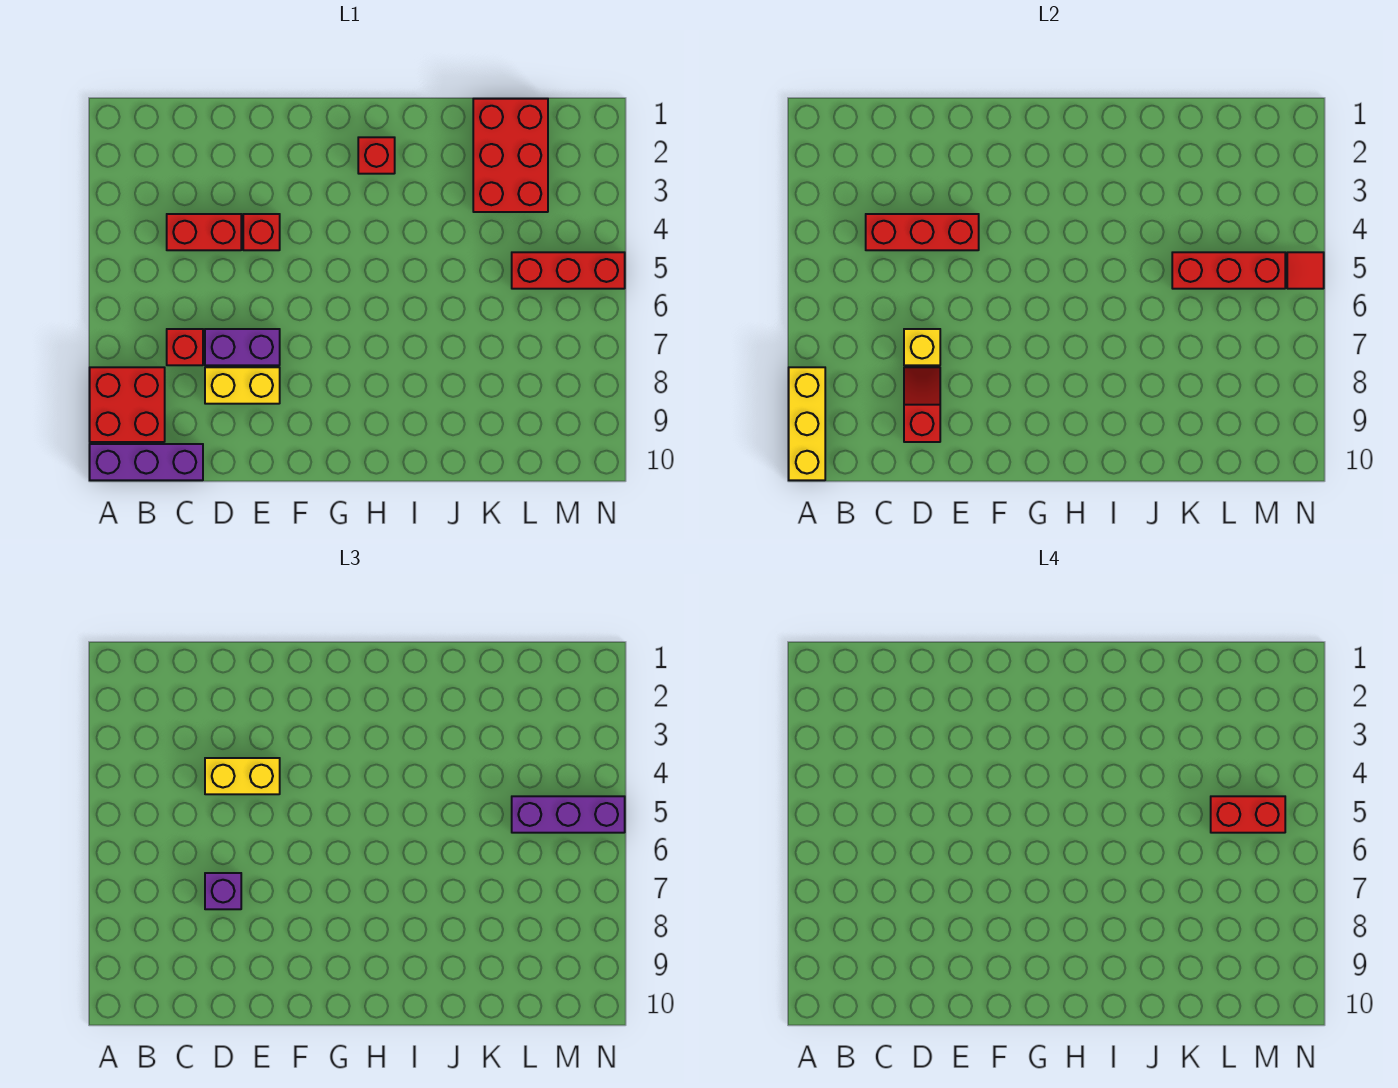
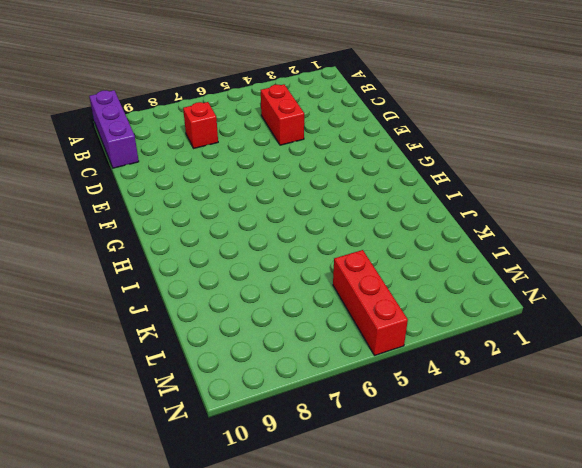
none -> red brick A8:B9 level 1
none -> purple brick D7:E7 level 1
none -> yellow brick D8:E8 level 1

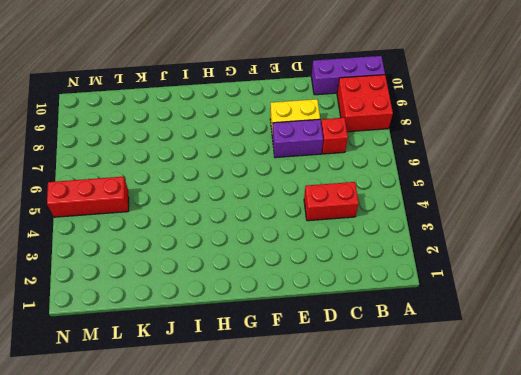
none -> red brick E4 level 1
none -> red brick H2 level 1
none -> red brick K1:L3 level 1

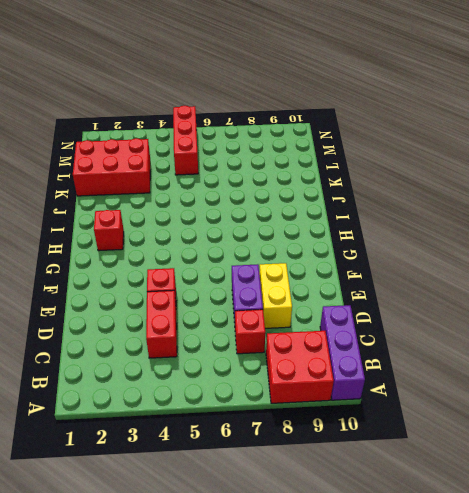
none -> yellow brick A8:A10 level 2
none -> red brick C4:E4 level 2
none -> yellow brick D7 level 2

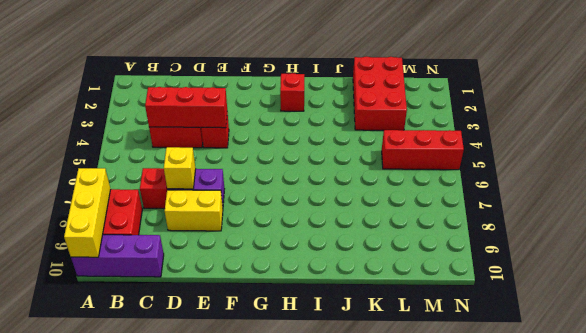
none -> red slope D8:D9 level 2 top 9
none -> red brick K5:M5 level 2
none -> red tile N5 level 2

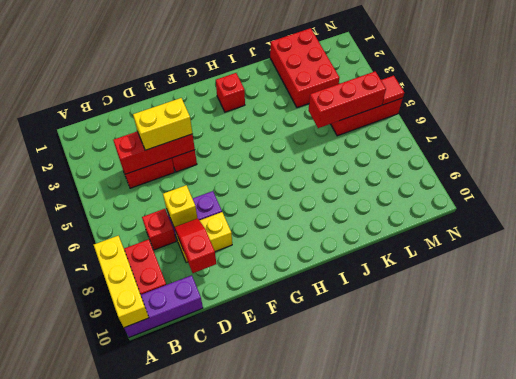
none -> purple brick D7 level 3
none -> purple brick L5:N5 level 3
none -> red brick L5:M5 level 4

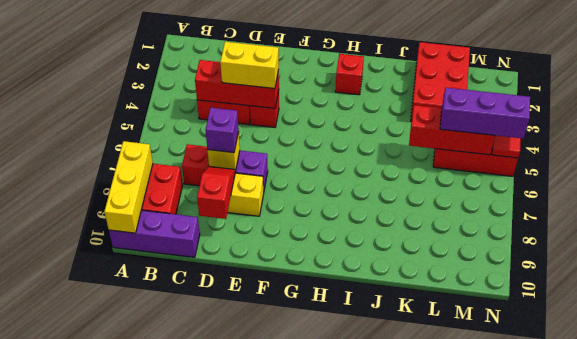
none -> red brick L5:M5 level 4

